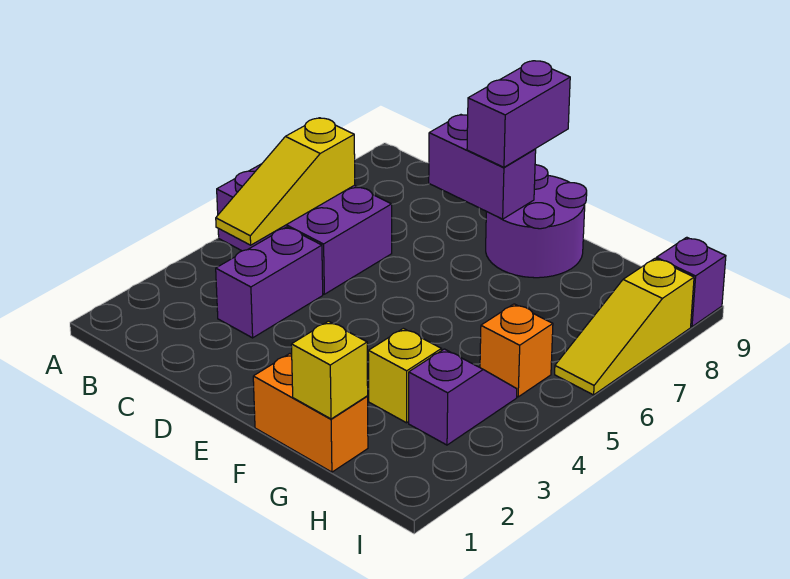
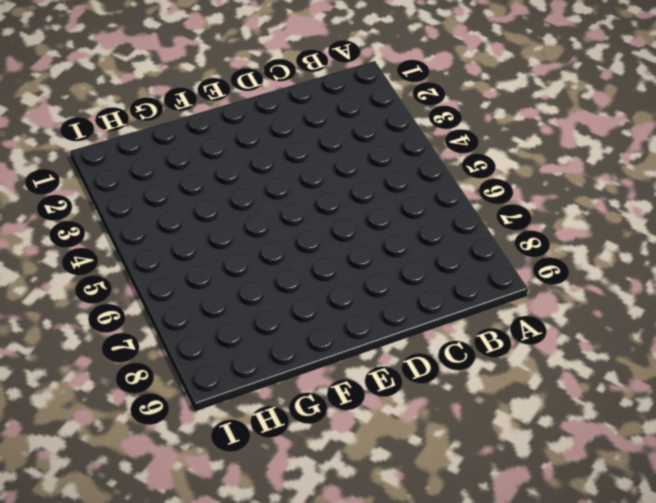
none -> purple brick A5:C6 level 1
none -> purple brick C3:C4 level 1
none -> purple round brick E8:F9 level 1

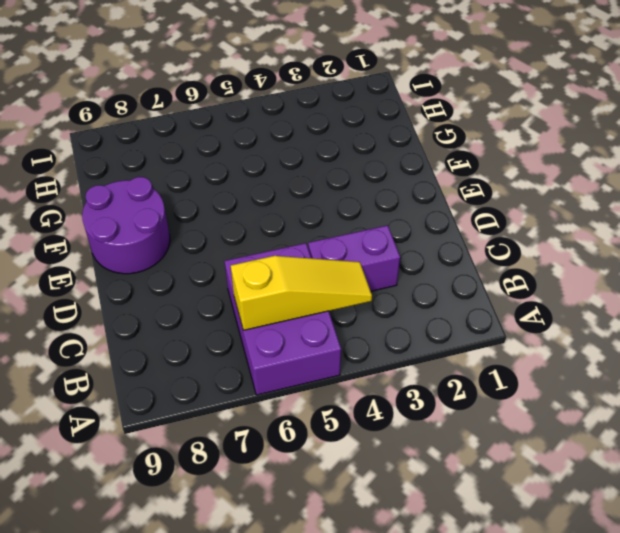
none -> orange brick F1:G1 level 1
none -> yellow brick G3 level 1
none -> purple slope H3:H4 level 1 top 3

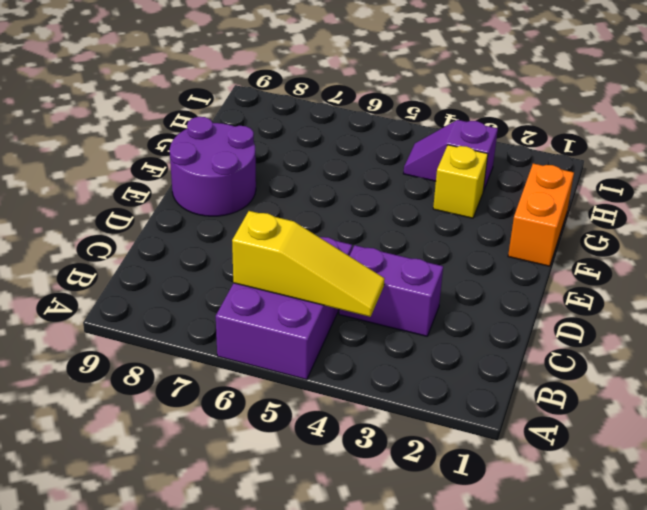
none -> orange brick H5 level 1
none -> yellow slope I6:I8 level 1 top 8
none -> purple brick I9 level 1

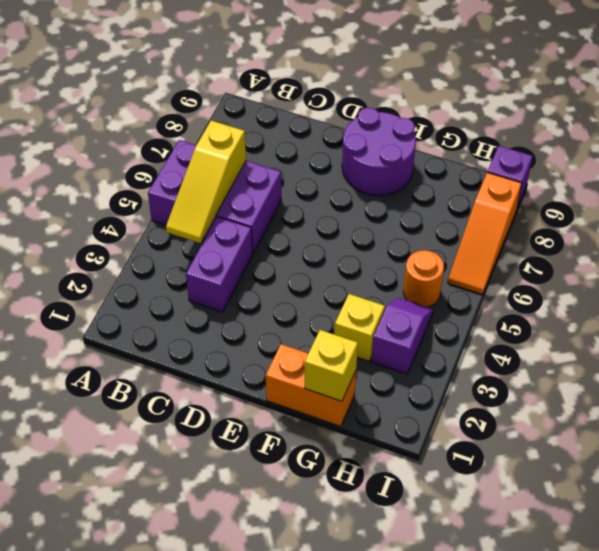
orange round brick H5 level 1 -> orange brick H5 level 1
orange slope I6:I8 level 1 top 8 -> yellow slope I6:I8 level 1 top 8
none -> purple brick D8:E8 level 2
none -> purple brick E8:E9 level 3

